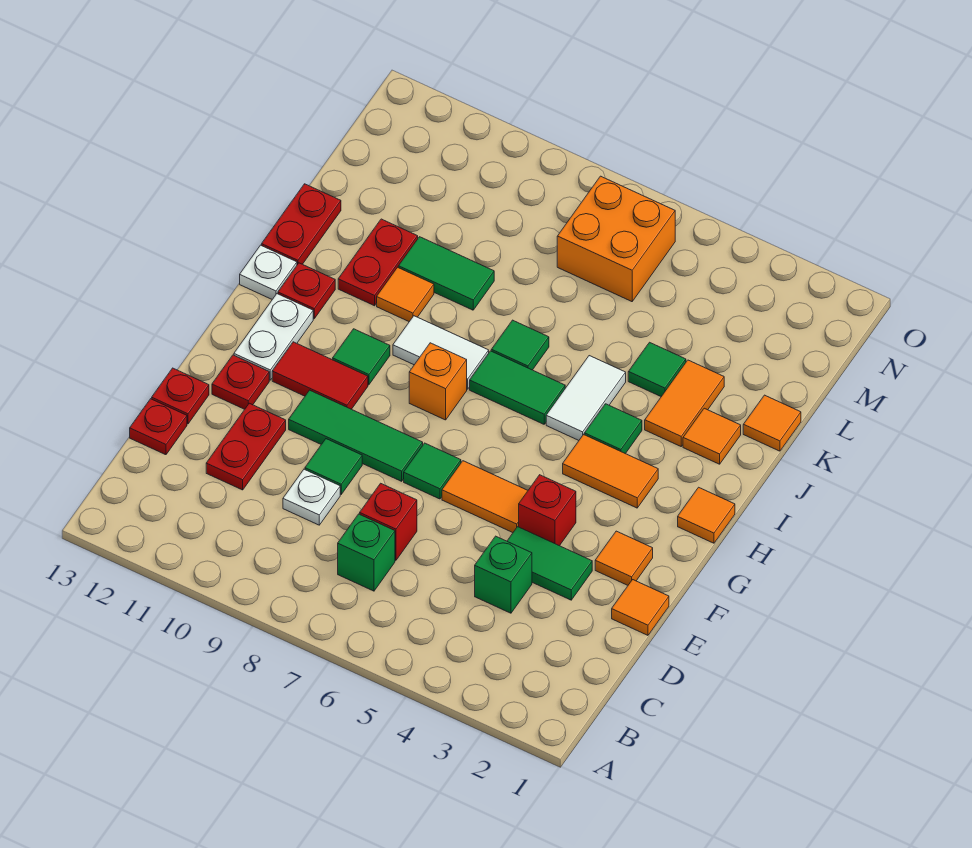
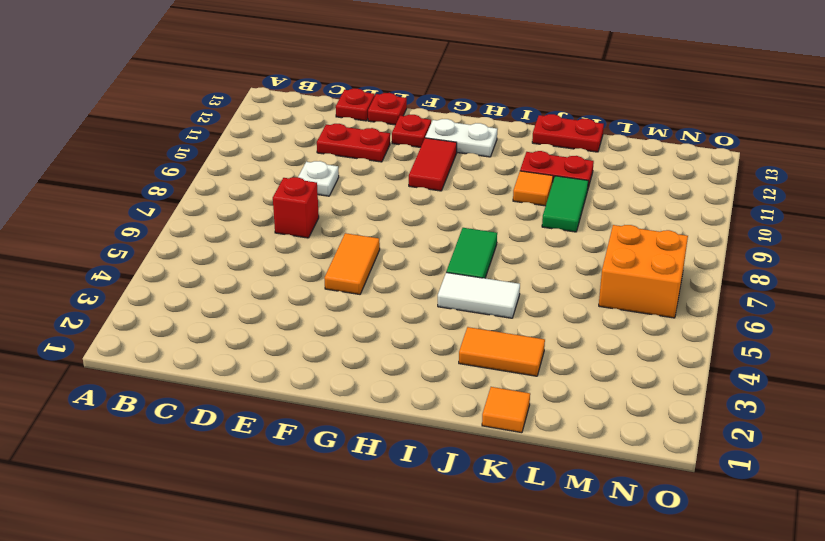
none -> green brick C7 level 1
none -> green brick D4 level 1
none -> orange tile E1 level 1
none -> green tile E3:E4 level 1

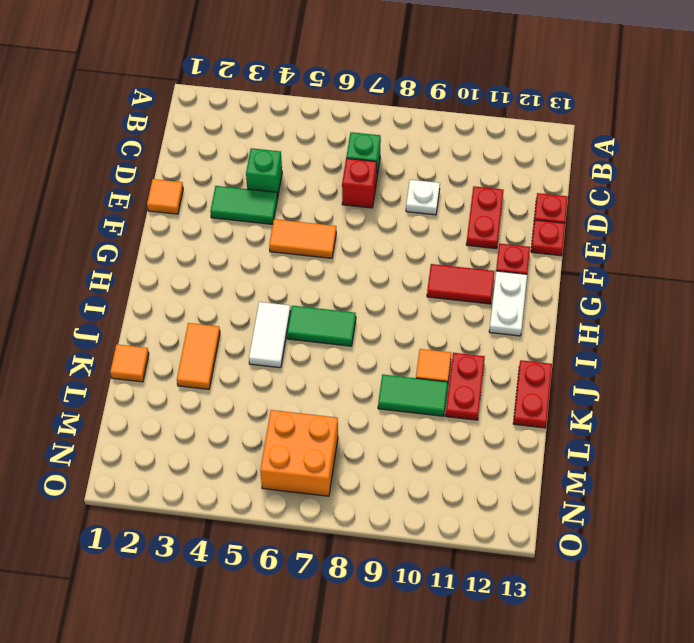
none -> green tile E9 level 1
none -> orange tile F2 level 1
none -> red brick F4 level 1
none -> green tile F7 level 1

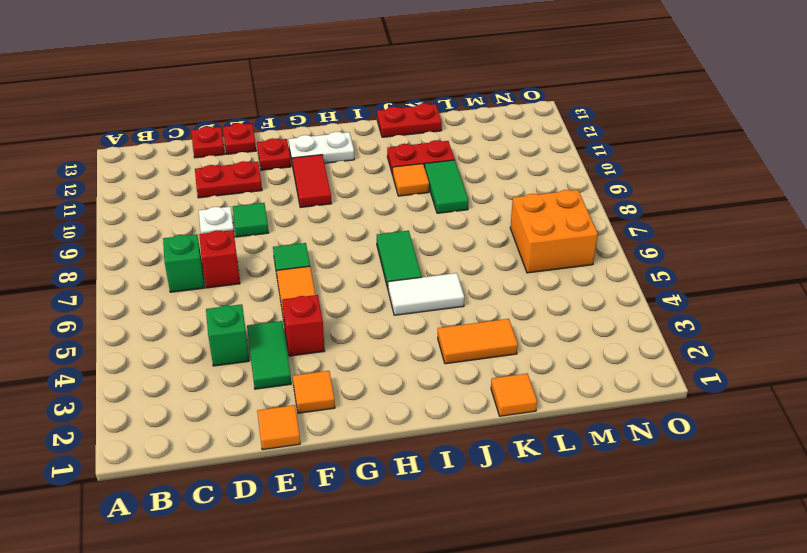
none -> green tile F8:F10 level 1
none -> orange tile H1 level 1
none -> orange tile H3:H4 level 1
none -> orange brick H8 level 1

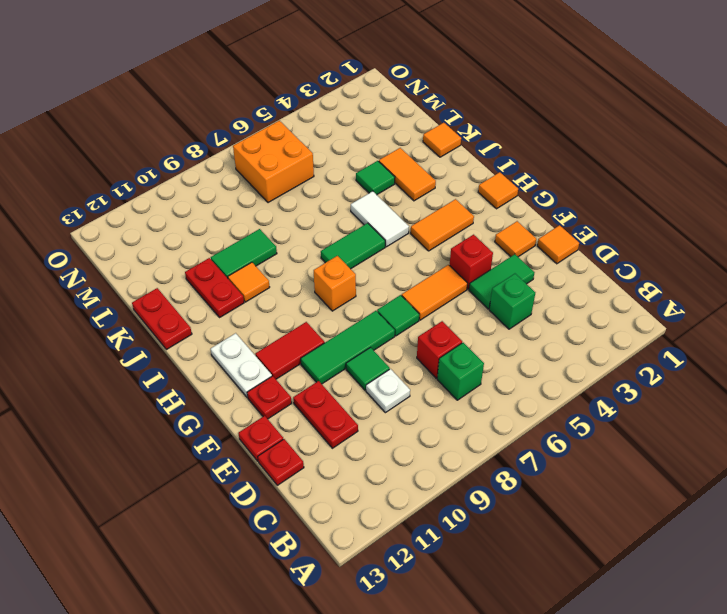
none -> green tile H10 level 1
none -> green tile I4 level 1
none -> white tile I8:I9 level 1
none -> red plate I12 level 1

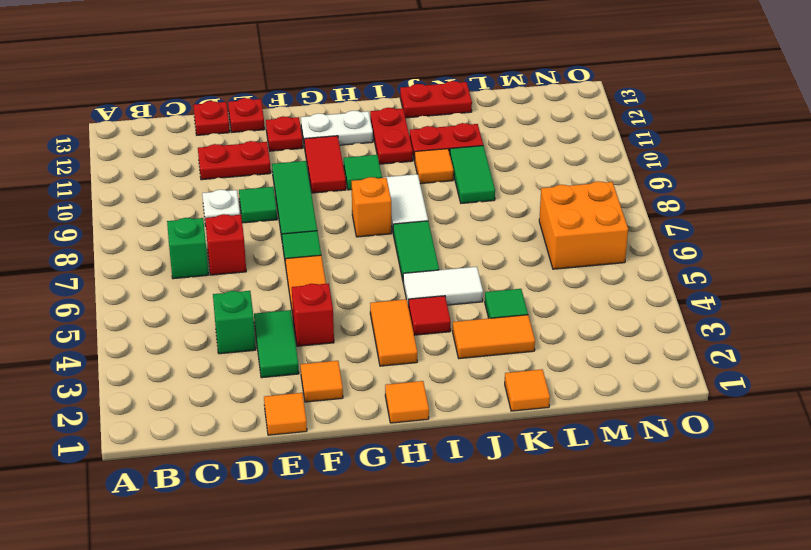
red tile I4 level 1 -> green tile I4 level 1
red plate I11:I12 level 1 -> red plate I12 level 1
none -> white plate I13 level 1
none -> orange tile J2 level 1
none -> green tile J7 level 1

